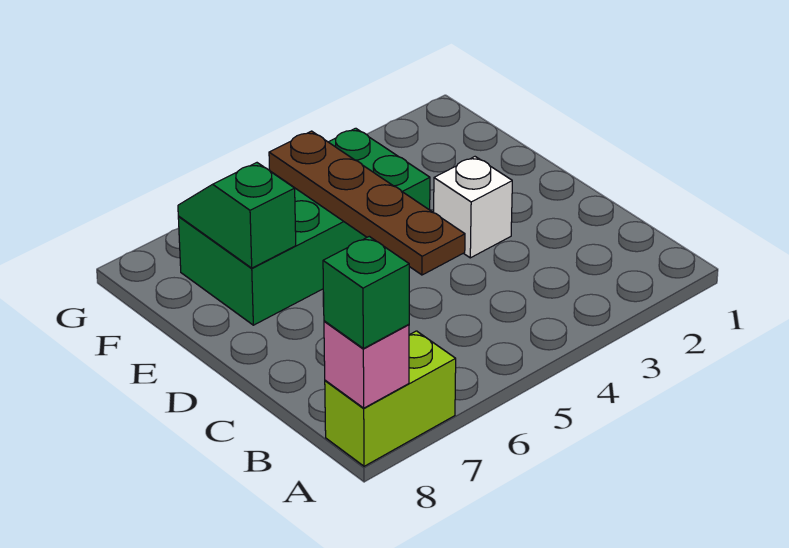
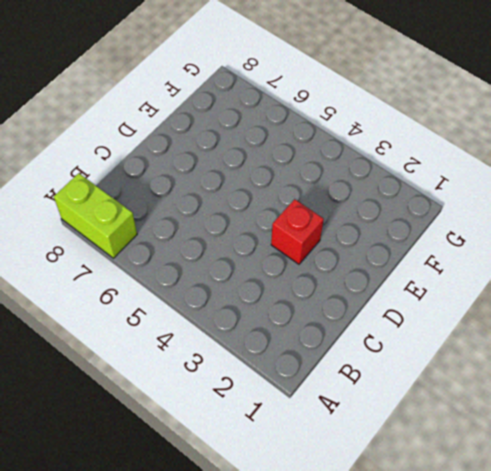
red brick D3 level 1 -> white brick D3 level 1
none -> green brick E4:F7 level 1
none -> pink brick A8 level 2

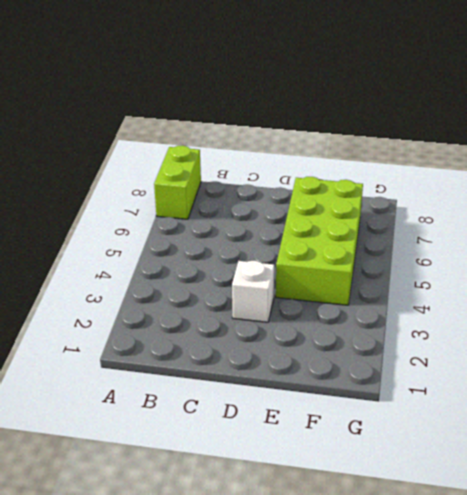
lime brick E4:F7 level 1 -> green brick E4:F7 level 1
none -> pink brick A8 level 2
none -> brown plate C5:F5 level 2

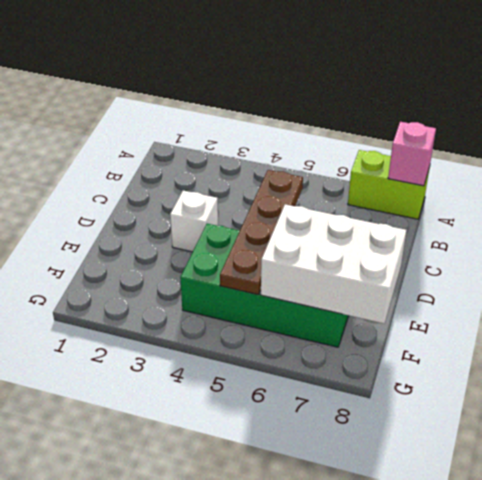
white brick E6:F8 level 2 -> green slope E7:F7 level 2 top E
none -> green brick A8 level 3

